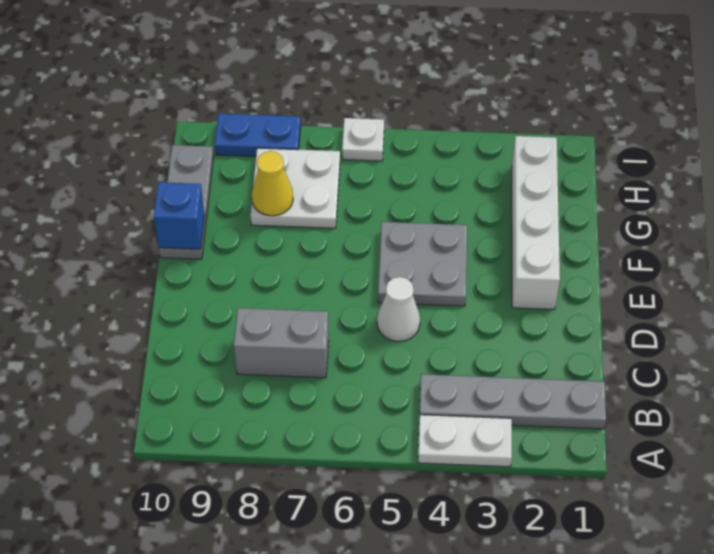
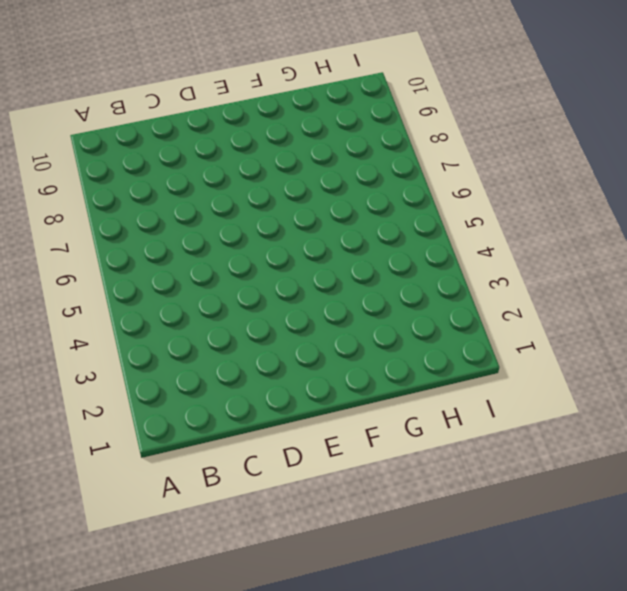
none -> white plate A3:A4 level 1
none -> grey plate B1:B4 level 1
none -> grey brick C7:C8 level 1

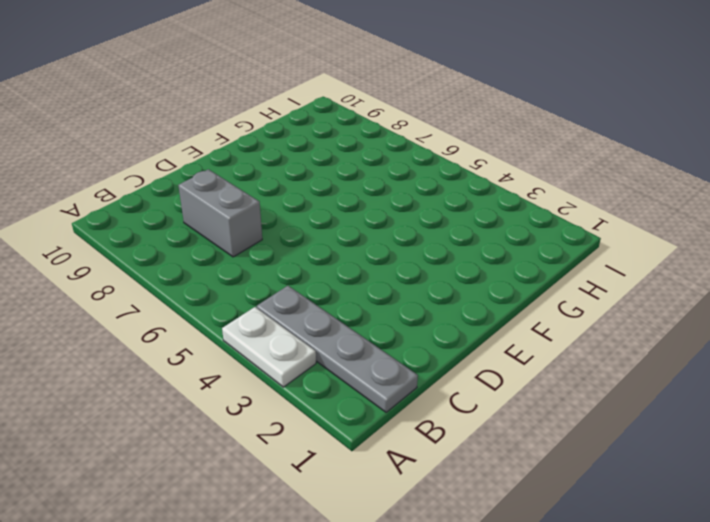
none -> white cone D5 level 1
none -> white brick E2:H2 level 1
none -> grey plate E4:F5 level 1

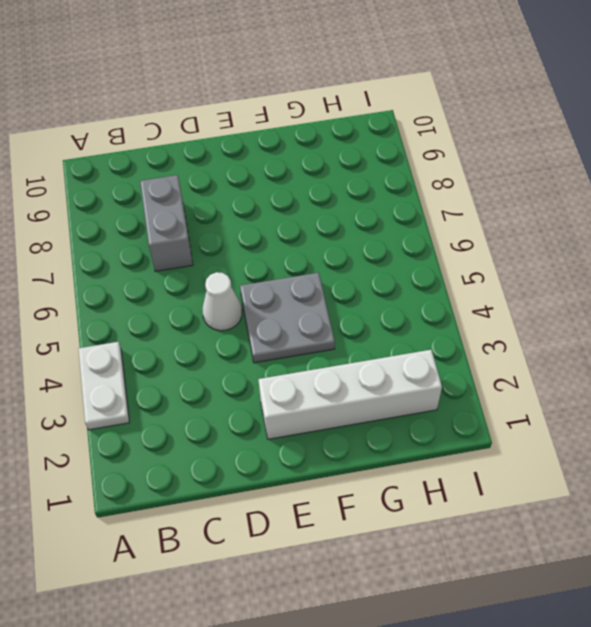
none -> grey plate B1:B4 level 1
none -> grey plate F10:H10 level 1
none -> white plate G7:H8 level 1

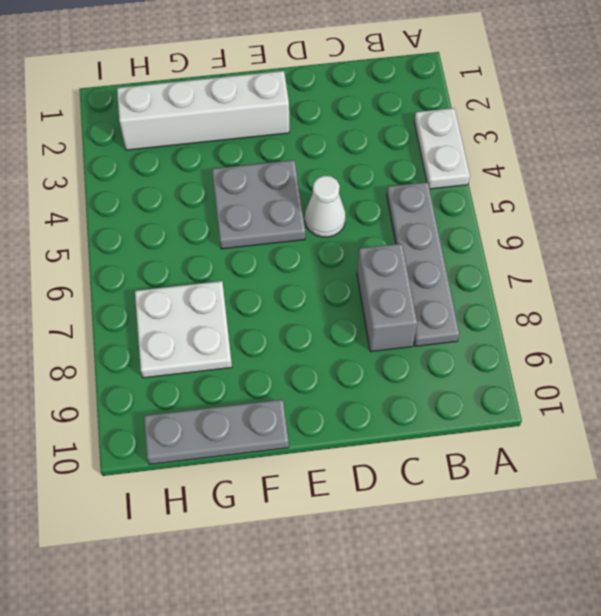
grey plate B5:B8 level 1 -> grey plate B1:B4 level 1
none -> white plate I6 level 1
none -> blue plate I8:I9 level 1
none -> blue brick F10 level 2

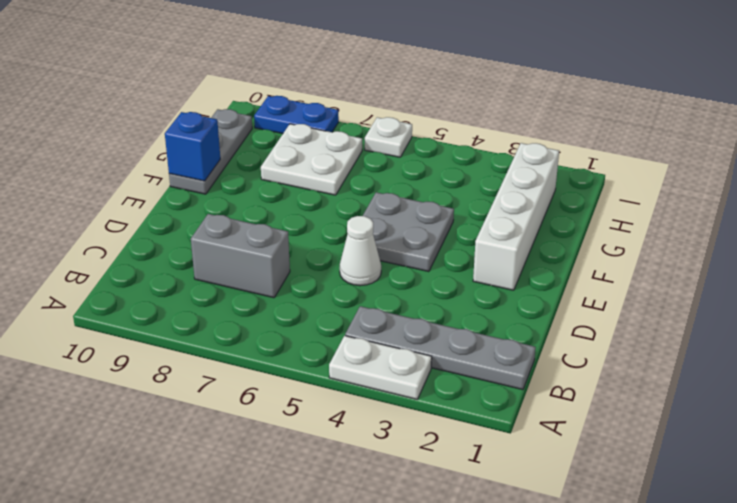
none -> yellow cone G8 level 2

